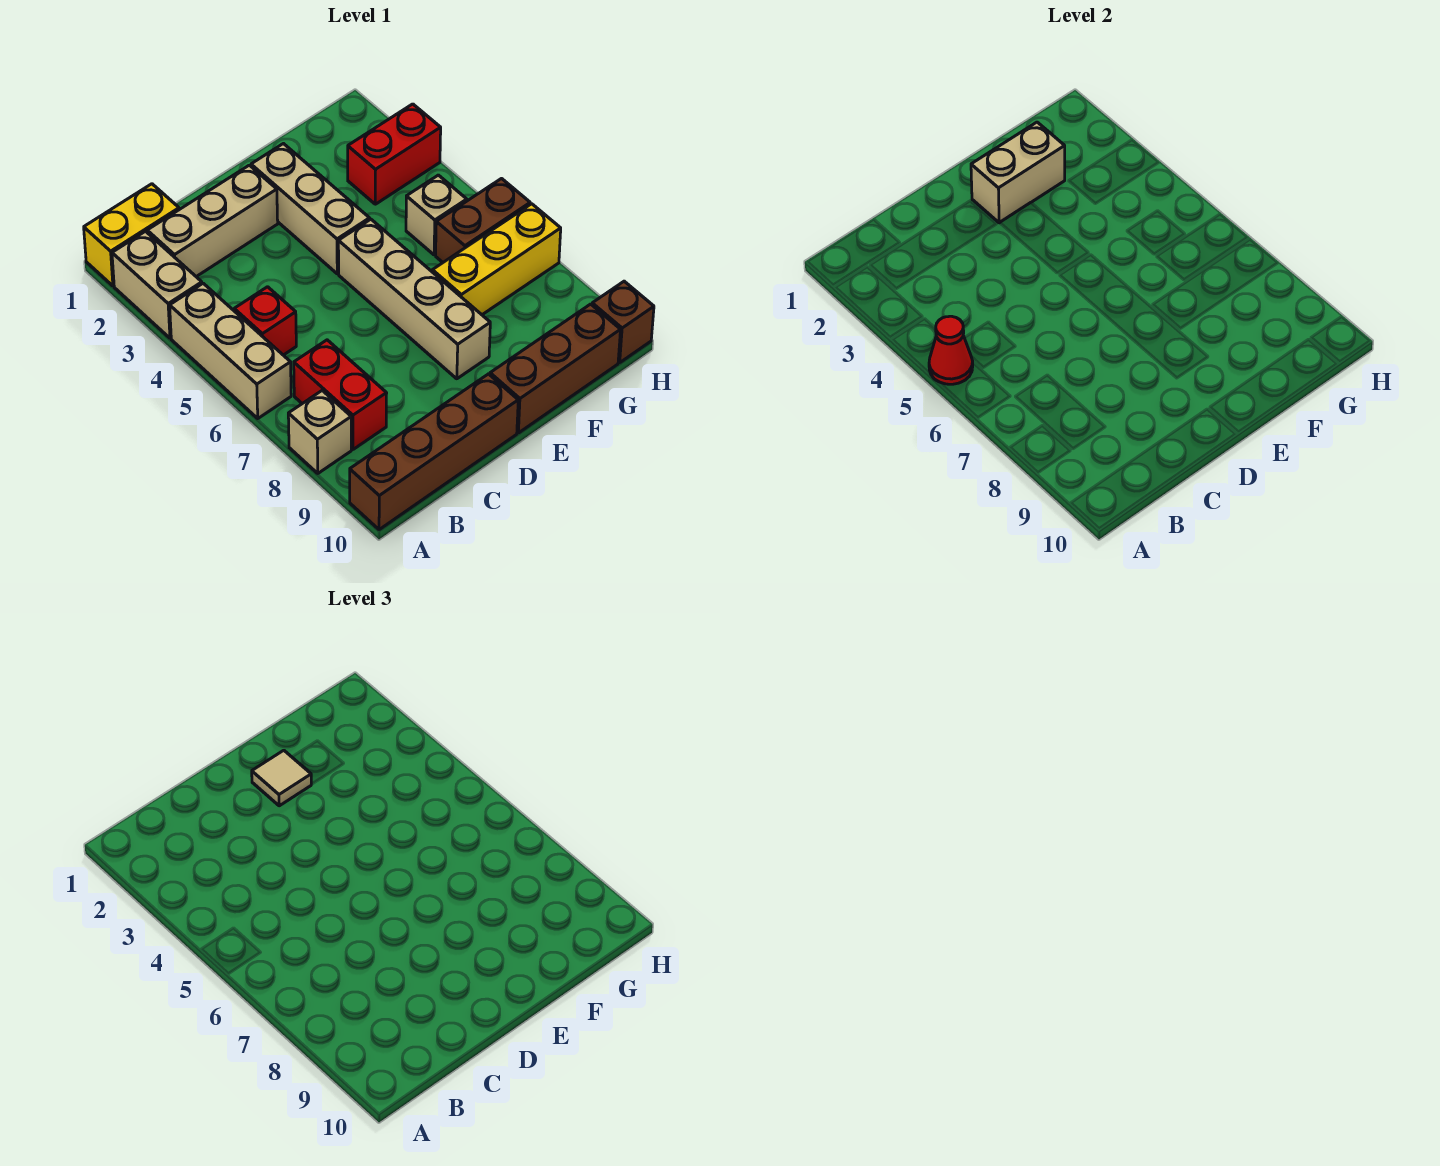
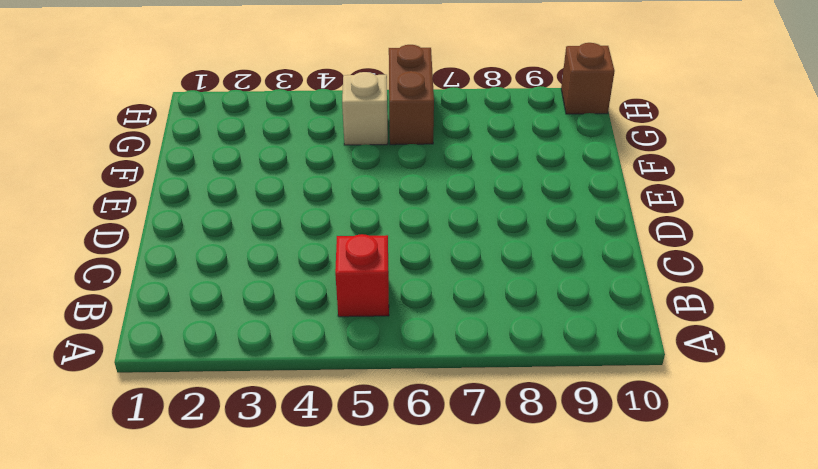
none -> yellow brick A1:B1 level 1
none -> tan brick A2:A3 level 1
none -> tan brick A4:A6 level 1

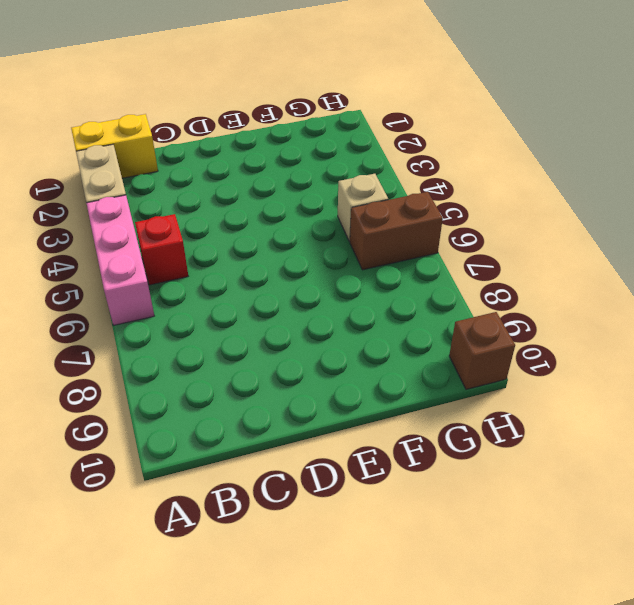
pink brick A4:A6 level 1 -> tan brick A4:A6 level 1
none -> tan brick A8 level 1
none -> brown brick A10:D10 level 1
none -> tan brick B2:D2 level 1

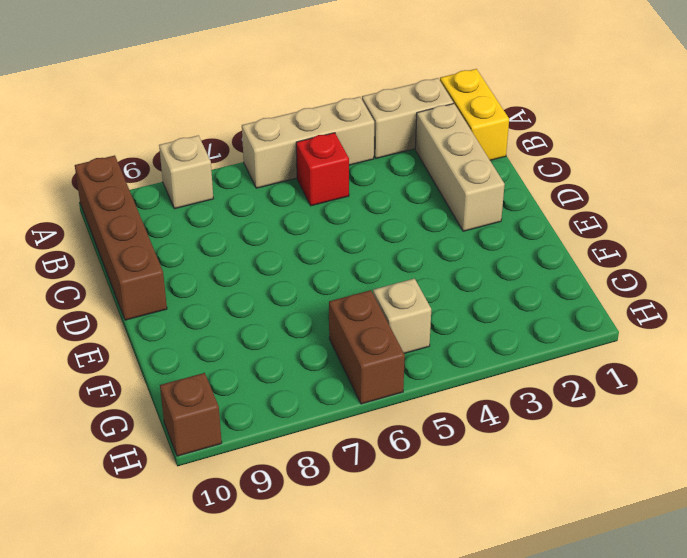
none -> red brick B7:B8 level 1
none -> tan brick E2:E4 level 1
none -> tan brick E5:E8 level 1

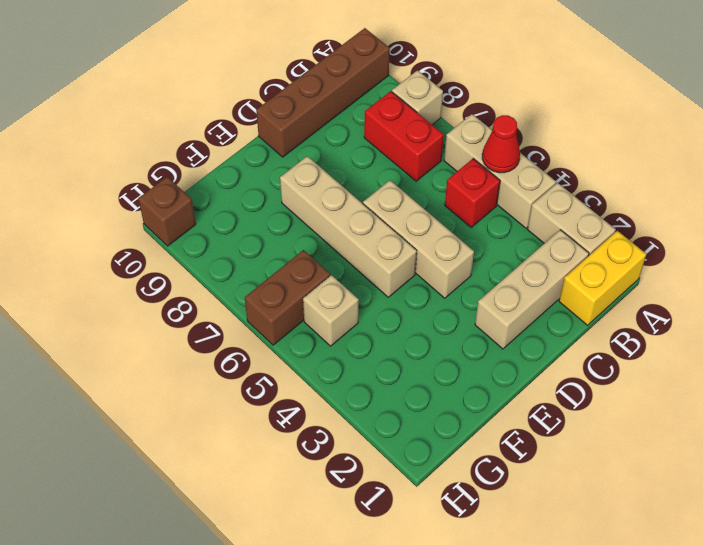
tan brick D4:D6 level 1 -> tan brick E2:E4 level 1
none -> brown brick E10:G10 level 1
none -> yellow brick F7:H7 level 1
none -> red brick G3:H3 level 1

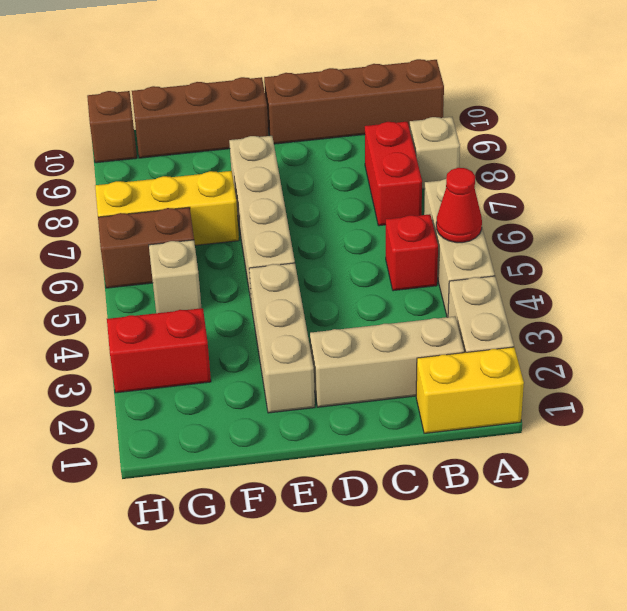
none -> tan brick E2:F2 level 2
none -> tan tile E2 level 3

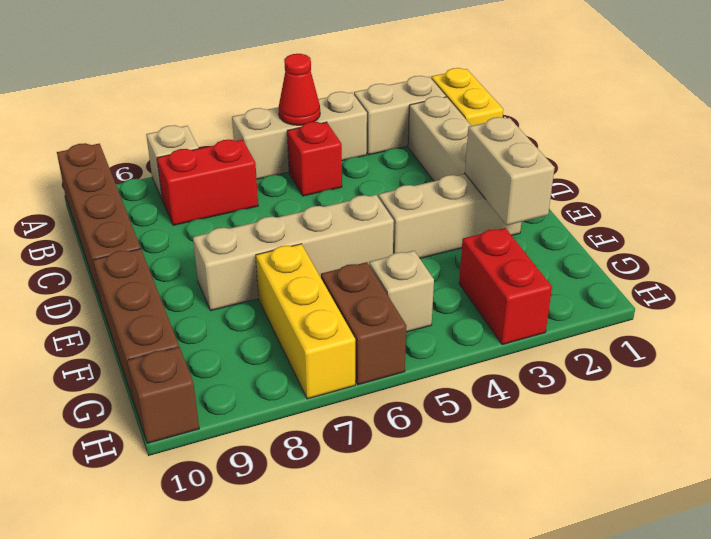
none -> tan tile E2 level 3

